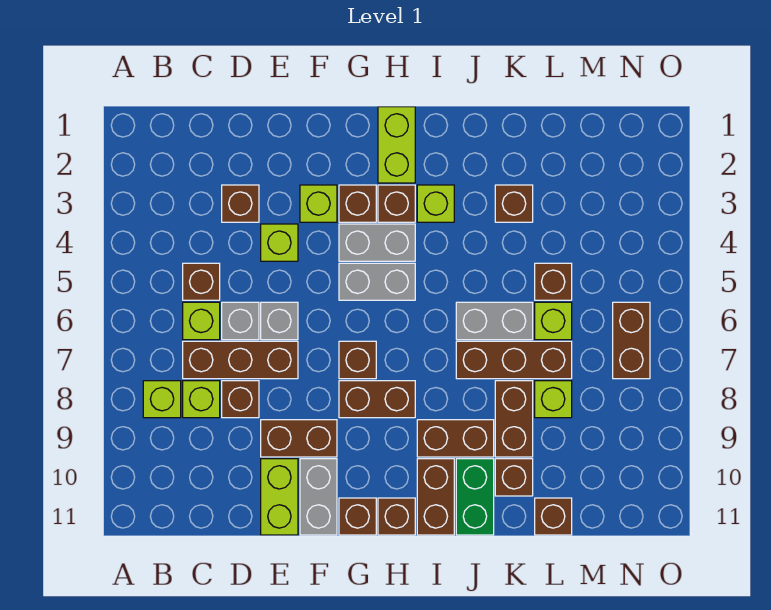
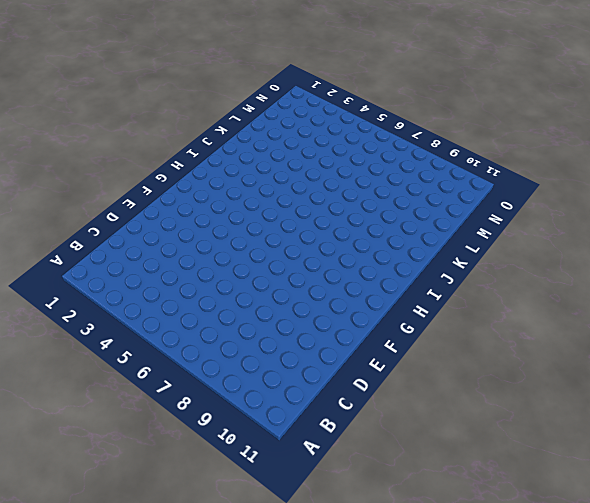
none -> lime brick B8 level 1
none -> brown brick C5 level 1
none -> lime brick C6 level 1
none -> brown brick C7:E7 level 1

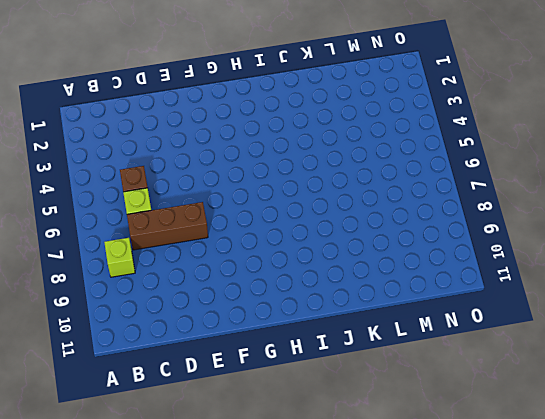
none -> lime brick C8 level 1
none -> brown brick D3 level 1
none -> grey brick D6 level 1
none -> brown brick D8 level 1

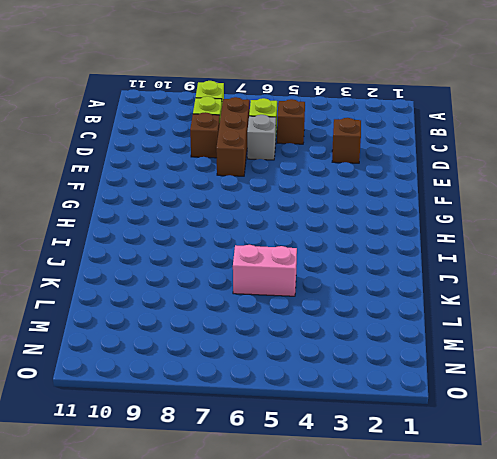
pink brick K5:K6 level 1 -> grey brick J6:K6 level 1
none -> lime brick E4 level 1
none -> grey brick E6 level 1
none -> brown brick E9:F9 level 1
none -> lime brick E10:E11 level 1

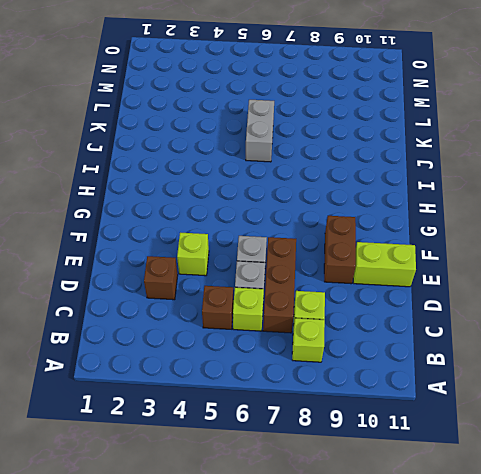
none -> brown brick D8 level 1
none -> lime brick F3 level 1
none -> grey brick F10:F11 level 1
none -> brown brick G3 level 1

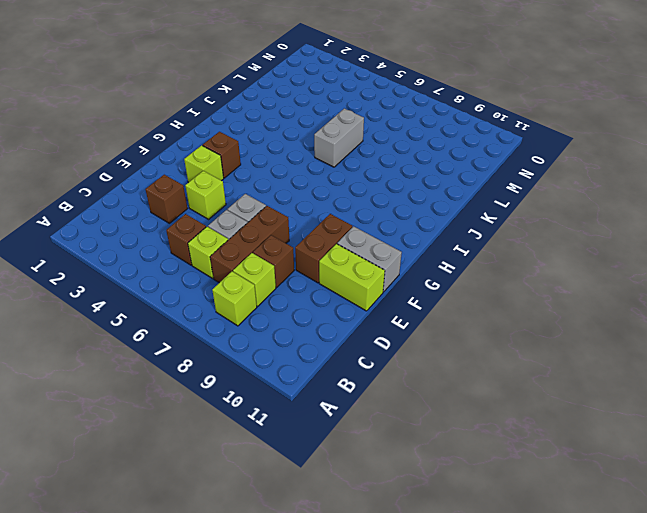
none -> grey brick G4:H4 level 1
none -> grey brick G5:H5 level 1
none -> brown brick G7 level 1
none -> brown brick G8:H8 level 1

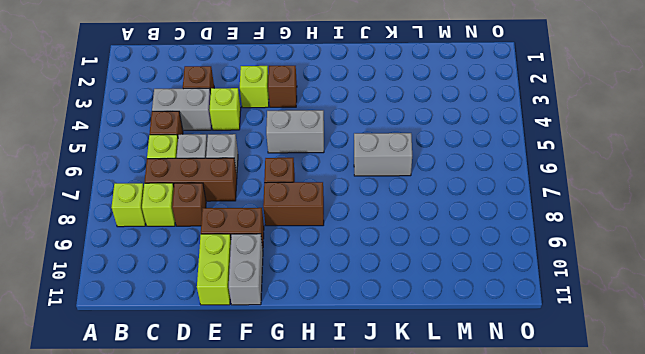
grey brick C4:D4 level 1 -> grey brick G4:H4 level 1
none -> brown brick G11 level 1
none -> lime brick H1:H2 level 1
none -> brown brick H3 level 1
none -> brown brick H11 level 1

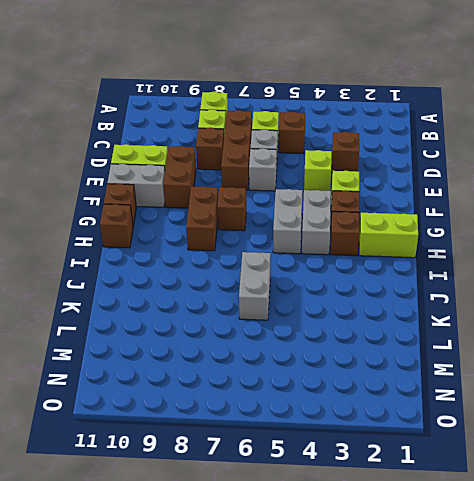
none -> lime brick I3 level 1
none -> brown brick I9:J9 level 1
none -> brown brick I10:I11 level 1
none -> brown brick J7:L7 level 1

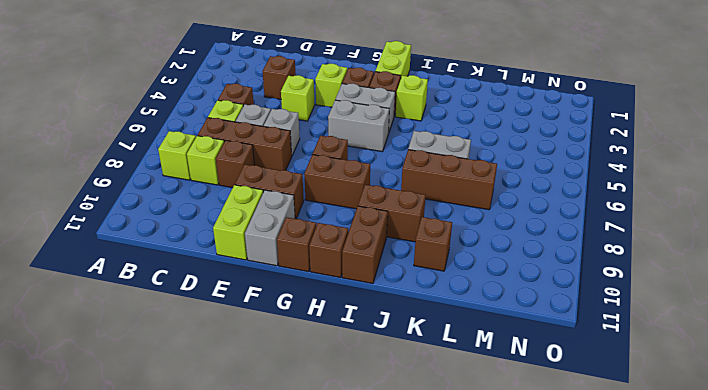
none -> green brick J10:J11 level 1
none -> brown brick K3 level 1
none -> brown brick K8:K9 level 1
none -> brown brick L5 level 1

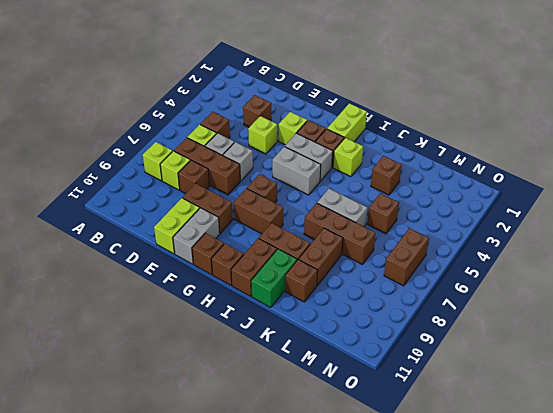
none -> lime brick L6 level 1
none -> lime brick L8 level 1
none -> brown brick L11 level 1

